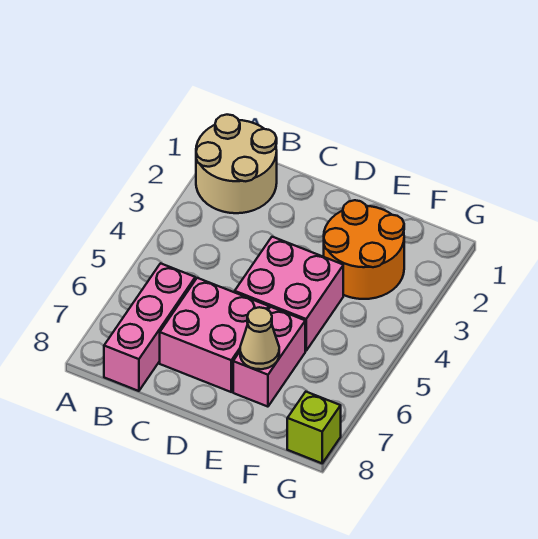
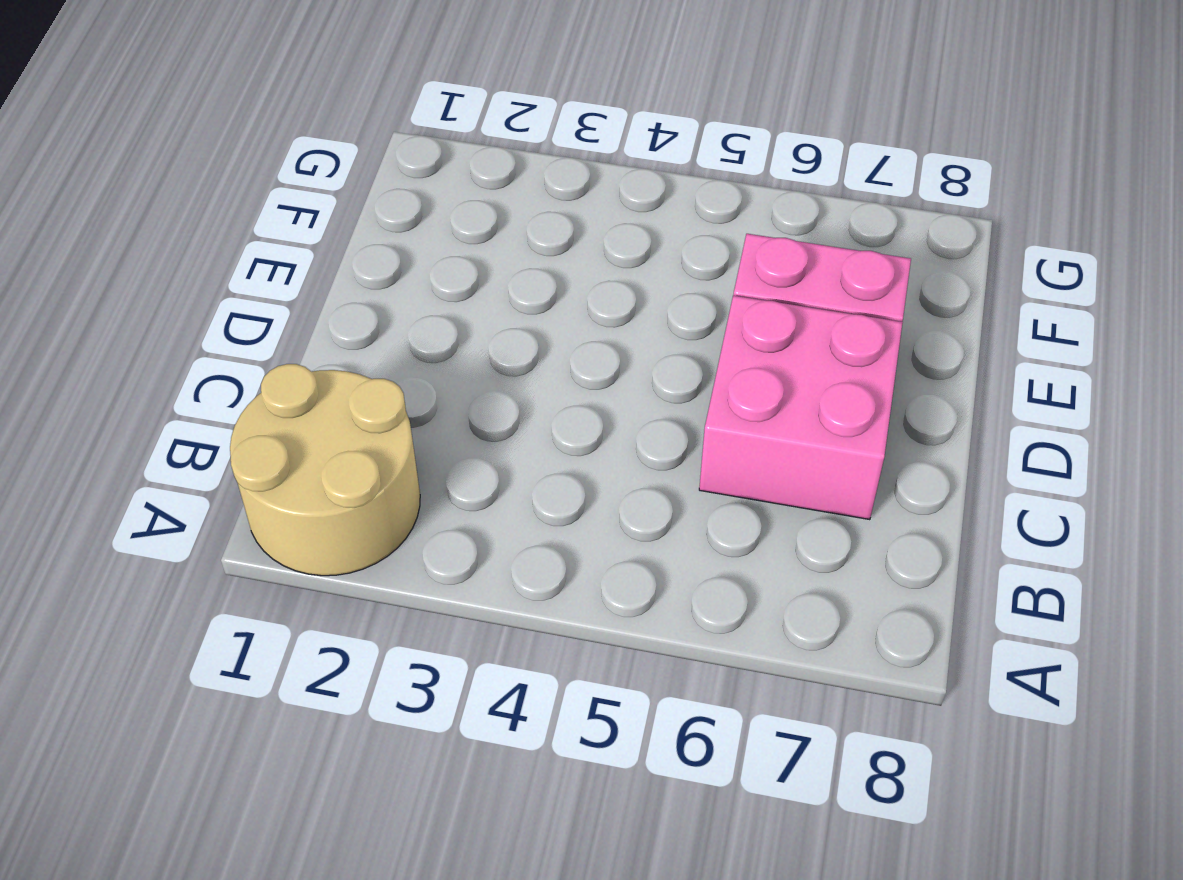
none -> pink brick B6:B8 level 1
none -> pink brick D4:E5 level 1

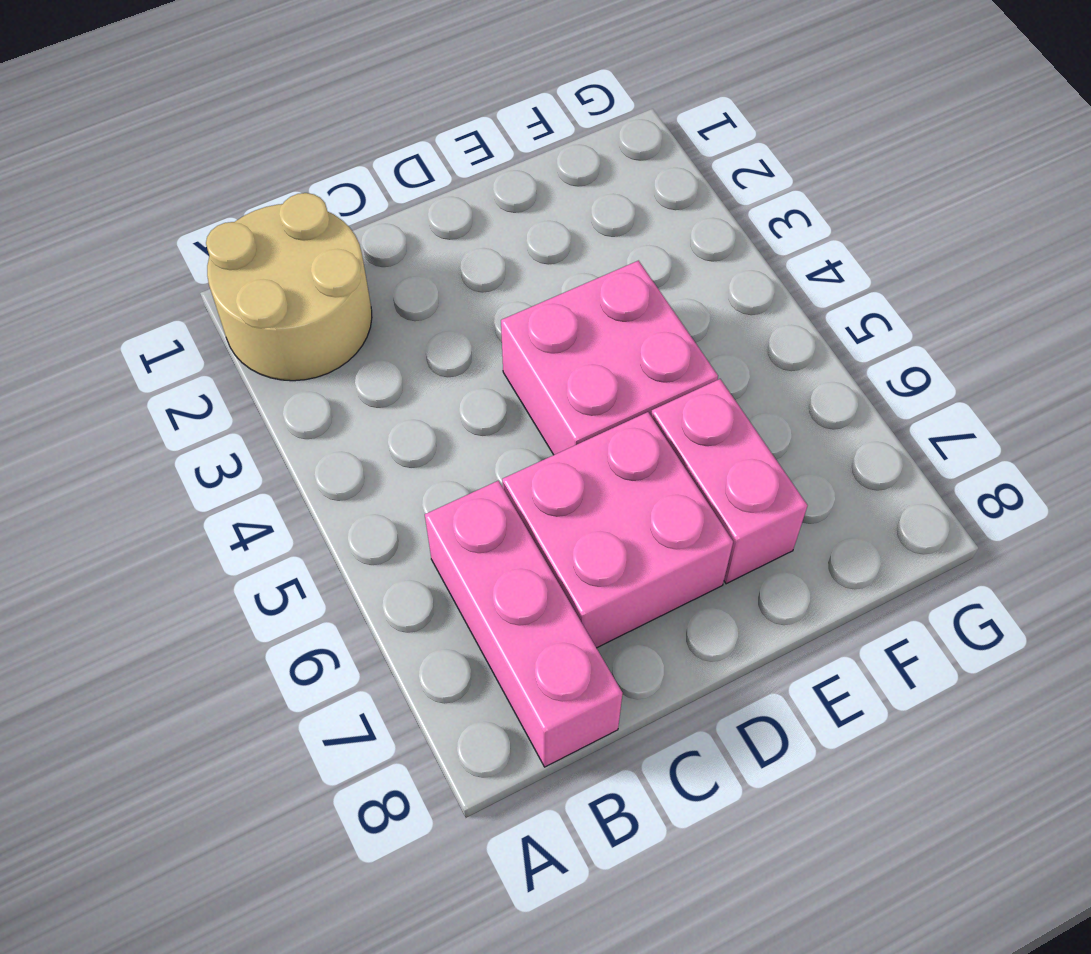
none -> orange round brick E2:F3 level 1
none -> lime brick G8 level 1

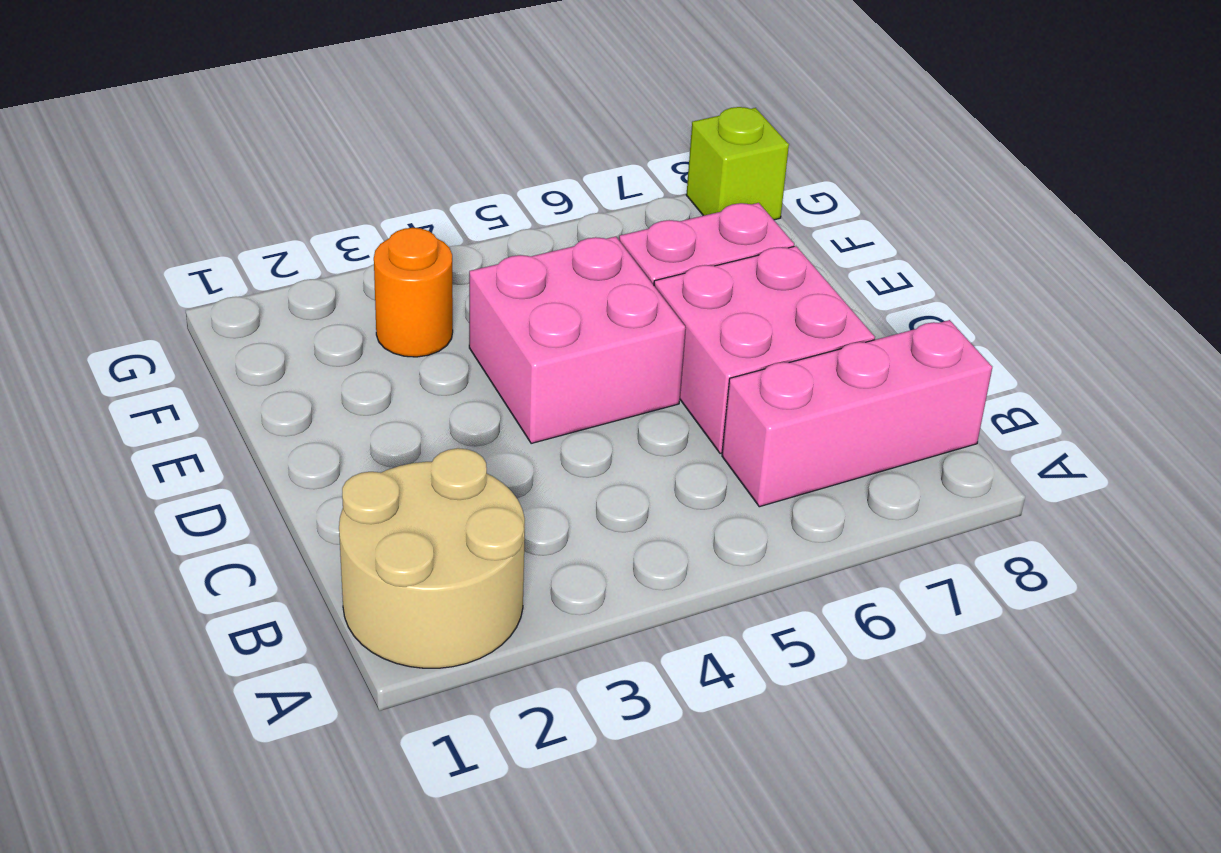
orange round brick F3 level 1 -> orange round brick E2:F3 level 1
none -> tan cone E7 level 2

